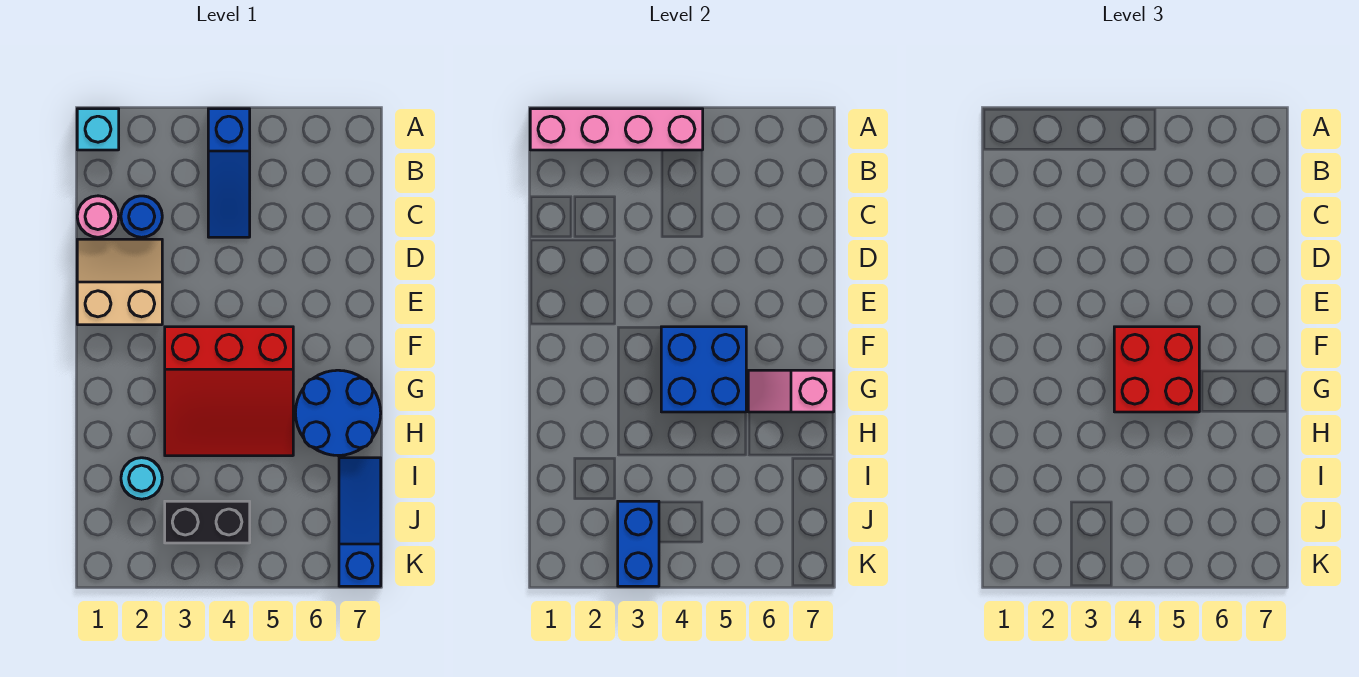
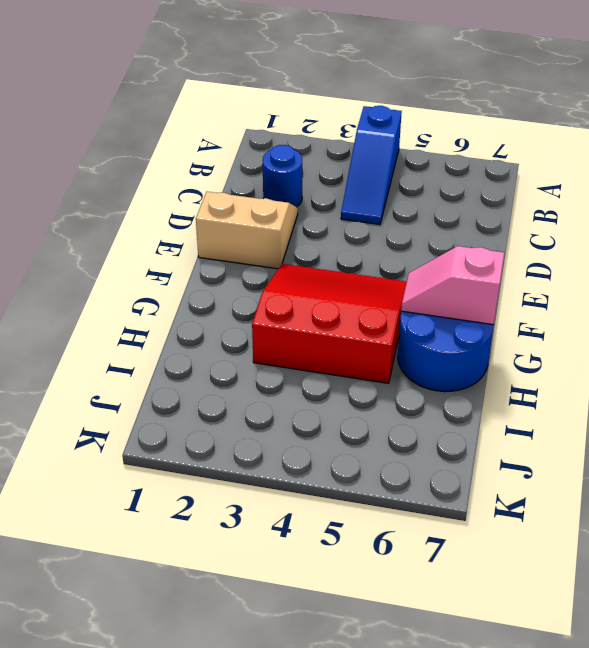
red slope F3:H5 level 1 top H -> red slope F3:H5 level 1 top F
none -> cyan brick A1 level 1
none -> pink round brick C1 level 1
none -> cyan round brick I2 level 1

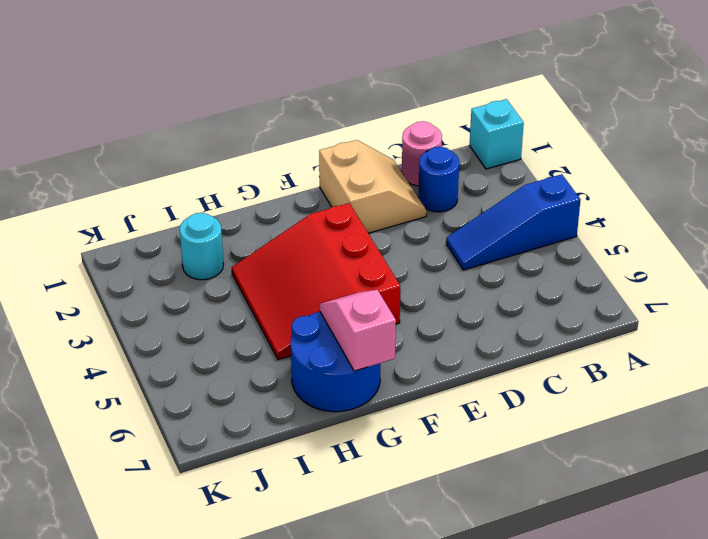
none -> blue slope I7:K7 level 1 top K
none -> black brick J3:J4 level 1
none -> pink brick A1:A4 level 2

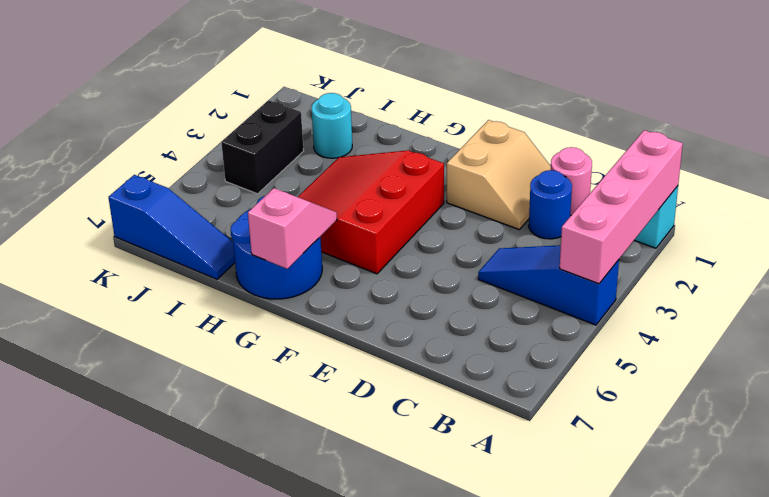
none -> blue brick F4:G5 level 2
none -> blue brick J3:K3 level 2
none -> red brick F4:G5 level 3

